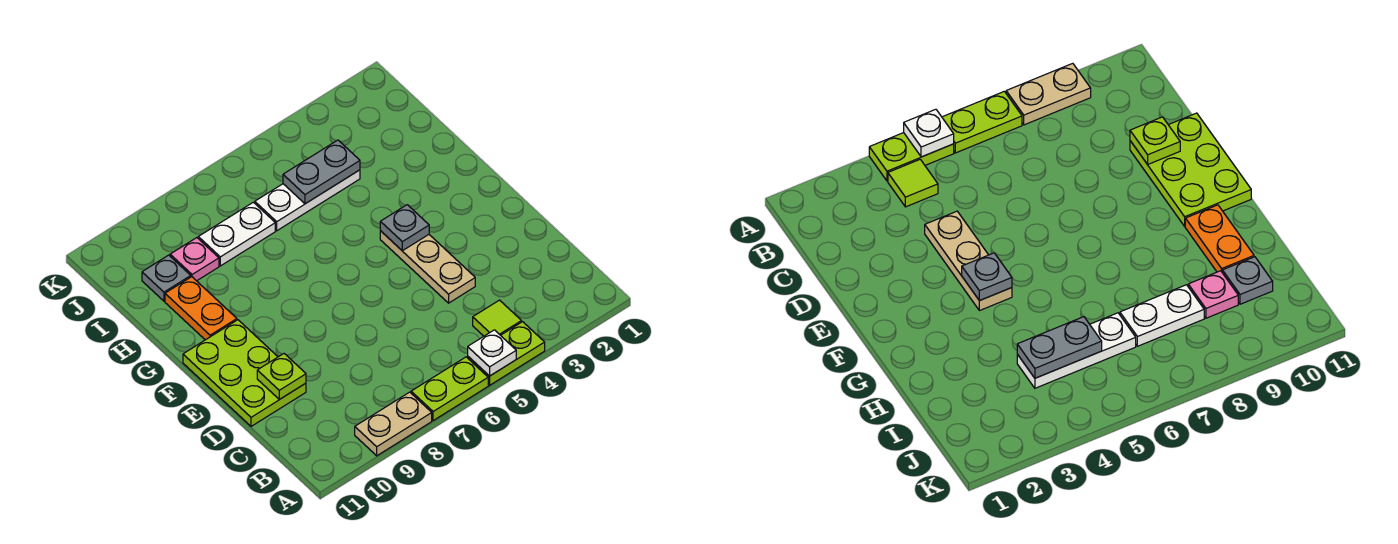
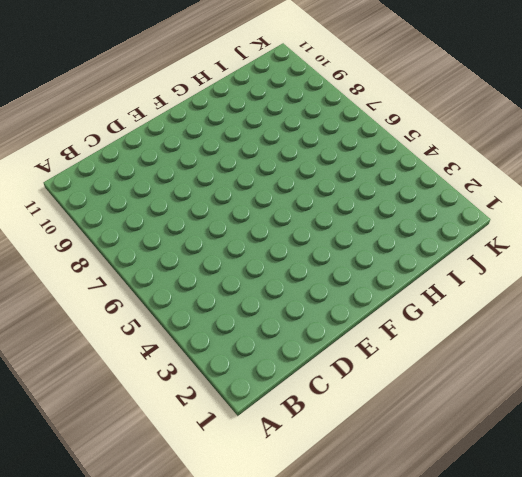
none -> lime plate A4:A5 level 1
none -> lime plate A6:A7 level 1
none -> tan plate A8:A9 level 1

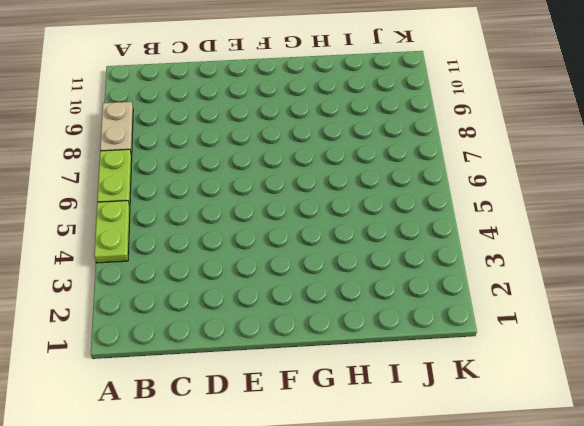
none -> lime tile B4 level 1
none -> tan plate D4:F4 level 1
none -> lime plate D10:F11 level 1

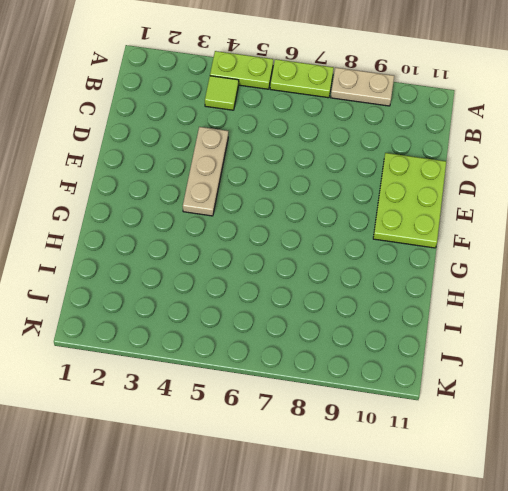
none -> orange plate G10:H10 level 1
none -> white plate I4:I6 level 1
none -> white plate I7:I8 level 1

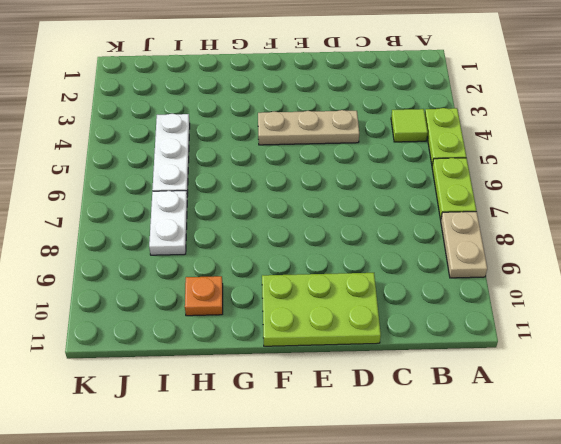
orange plate H10 level 1 -> orange plate G10:H10 level 1
none -> pink plate I9 level 1
none -> grey plate I10 level 1
none -> white plate A5 level 2

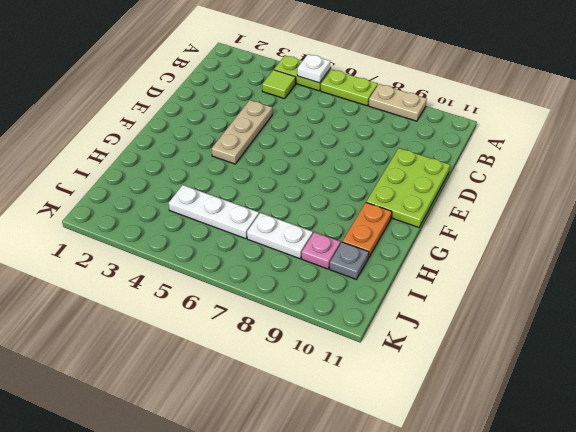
none -> lime plate D10 level 2
none -> grey plate F4 level 2
none -> grey plate I4:I5 level 2

